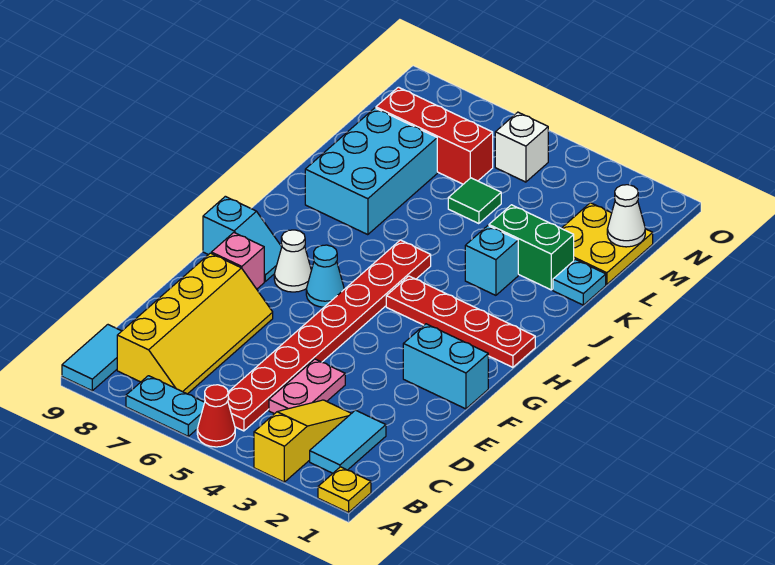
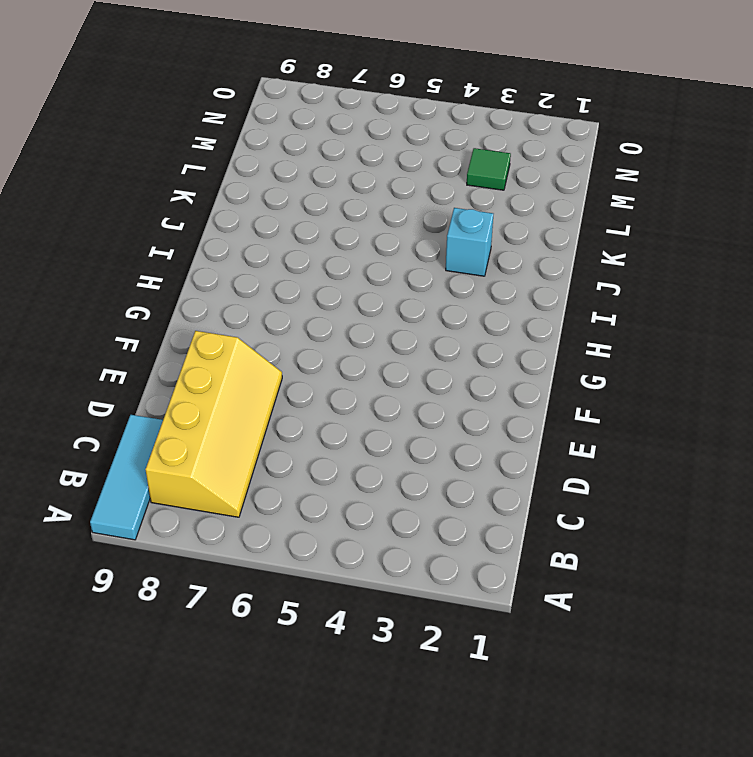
cyan tile A9:C9 level 1 -> cyan tile A9:B9 level 1
green tile M3 level 1 -> green tile L5 level 1
none -> yellow plate A1 level 1
none -> yellow slope A3:C3 level 1 top A
none -> red cone A5 level 1

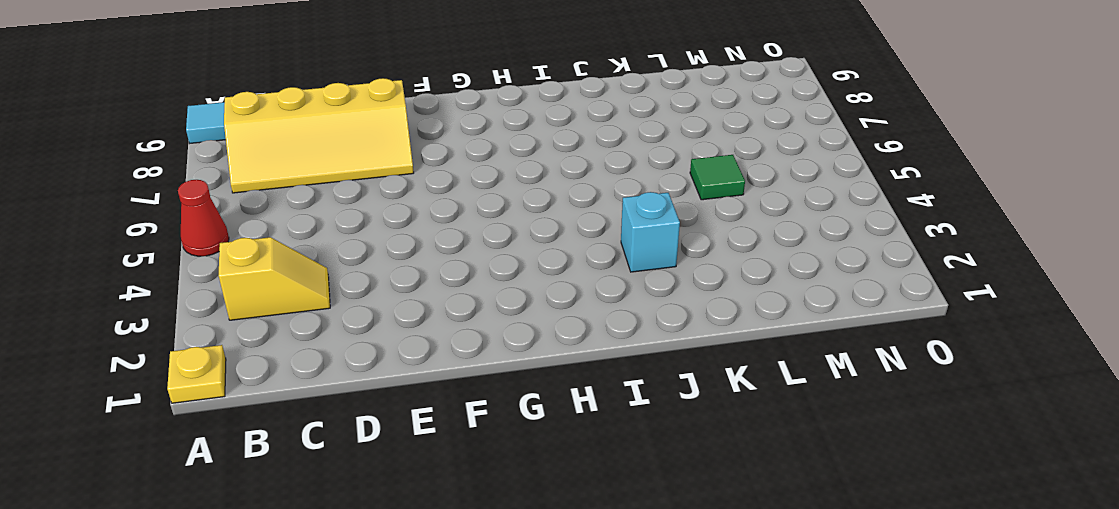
yellow slope B3:C3 level 1 top B -> yellow slope A3:C3 level 1 top A
none -> cyan plate A6:A7 level 1
none -> cyan tile B2:C2 level 1
none -> red plate B5:I5 level 1

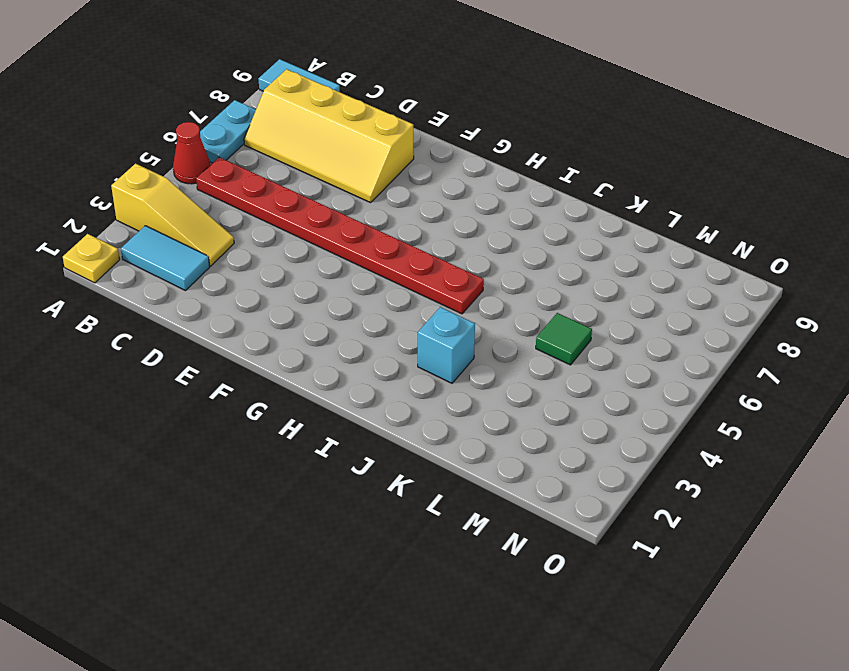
none -> pink plate C4:D4 level 1
none -> cyan brick F1:F2 level 1
none -> pink brick F8 level 1

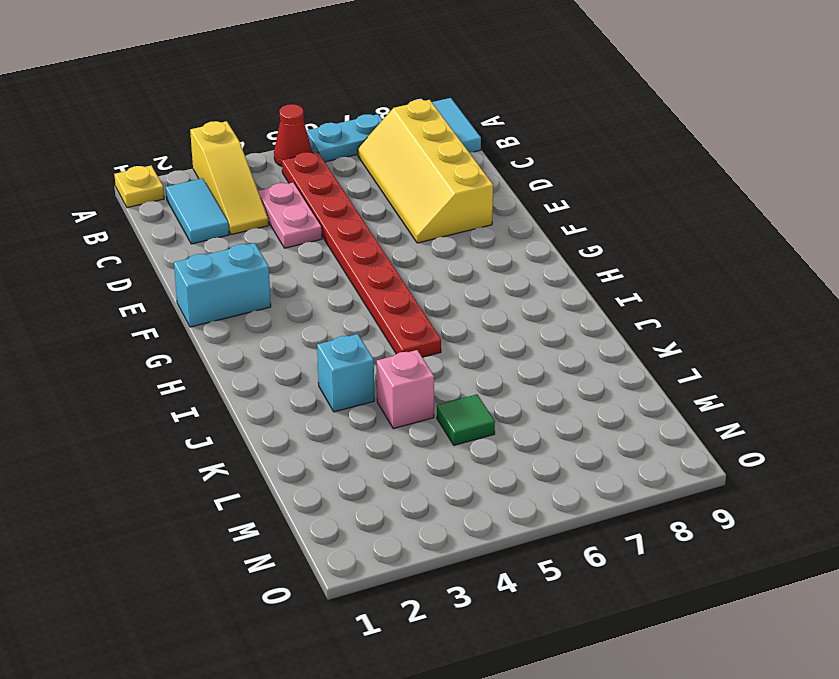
pink brick K4 level 1 -> pink brick F8 level 1
none -> cyan cone G6 level 1
none -> white cone G7 level 1
none -> cyan slope G8:G9 level 1 top 9

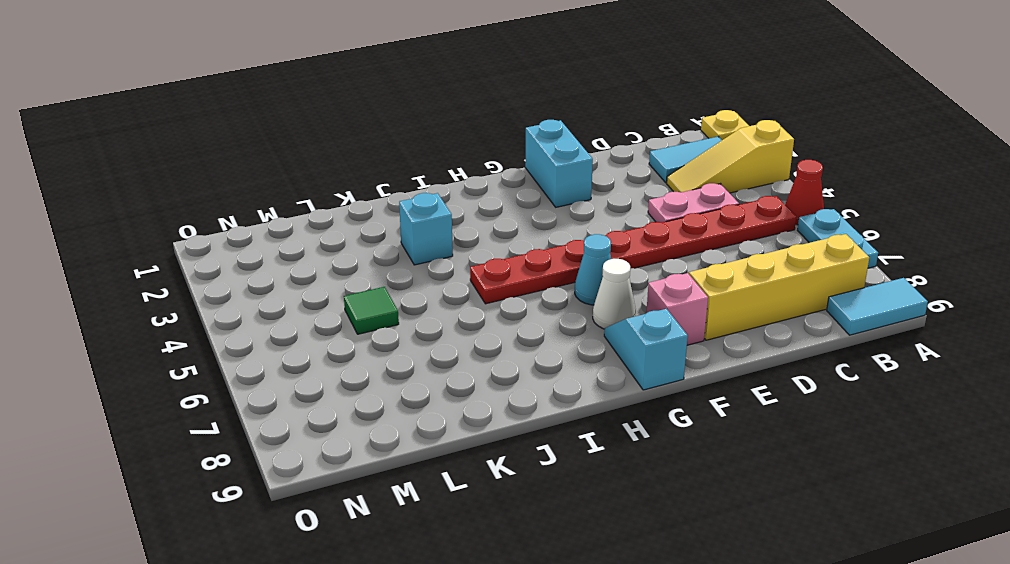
none -> red plate H1:H4 level 1
none -> cyan brick J7:L8 level 1
none -> cyan plate K1 level 1

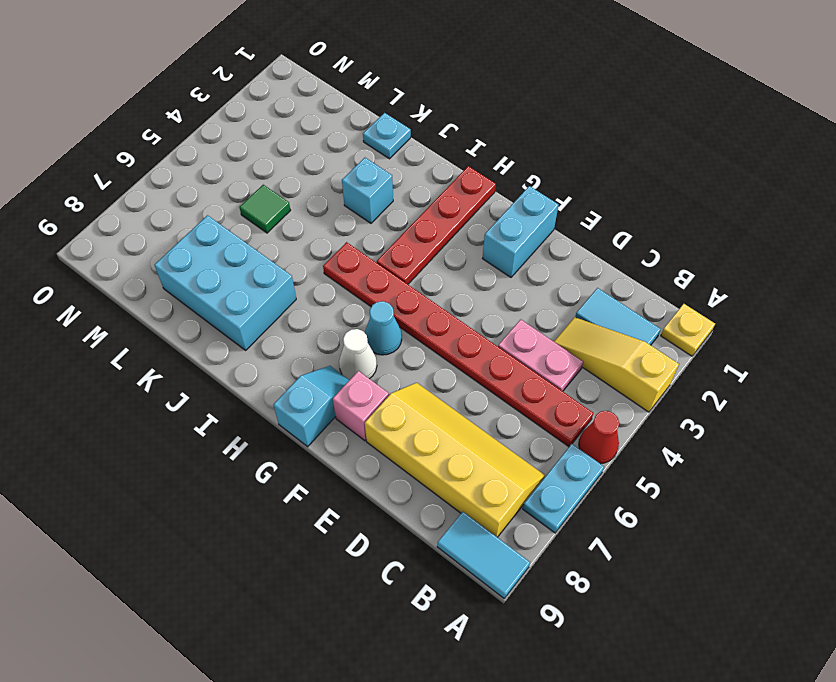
none -> green brick K2:K3 level 1
none -> yellow plate L1:M2 level 1
none -> red brick M6:M8 level 1

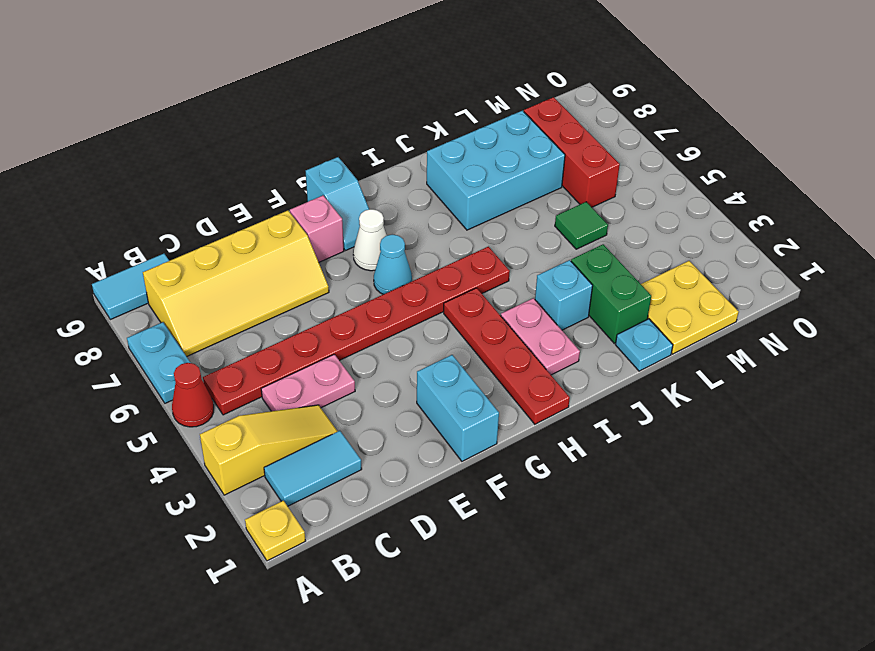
pink plate I2:I3 level 1 -> none
none -> white brick N5 level 1
none -> white cone M1 level 2

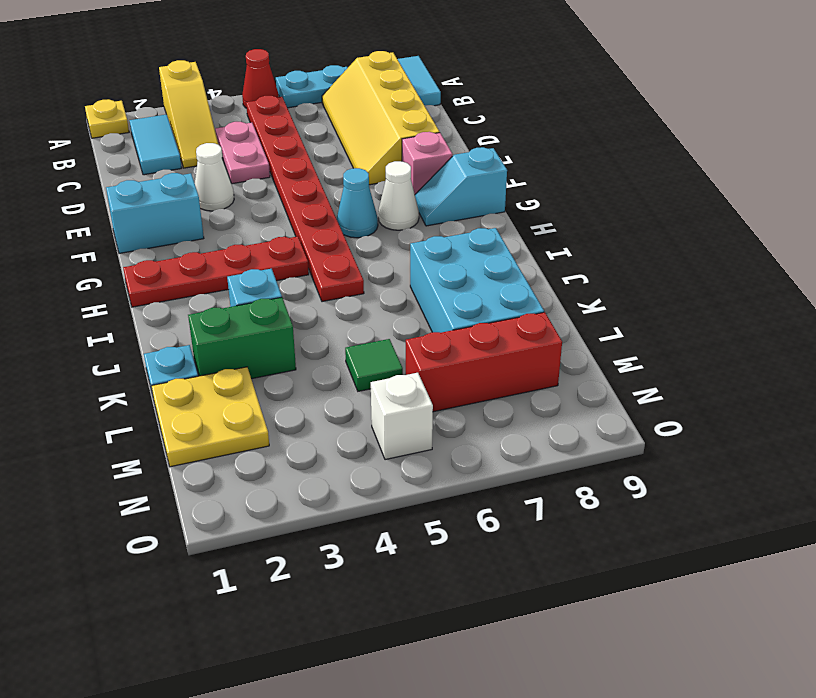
white cone E3 level 1 -> white cone M1 level 2

